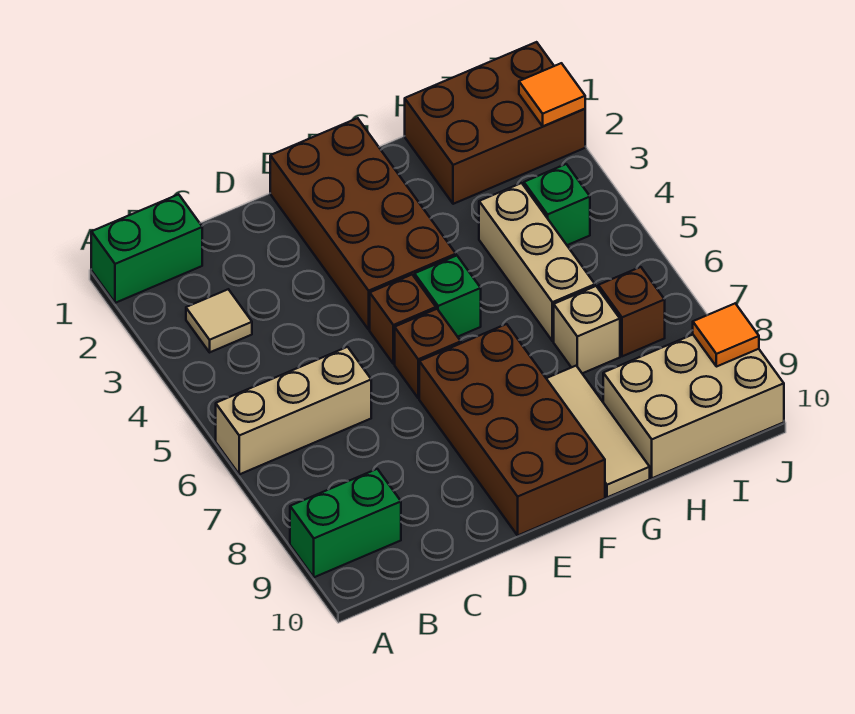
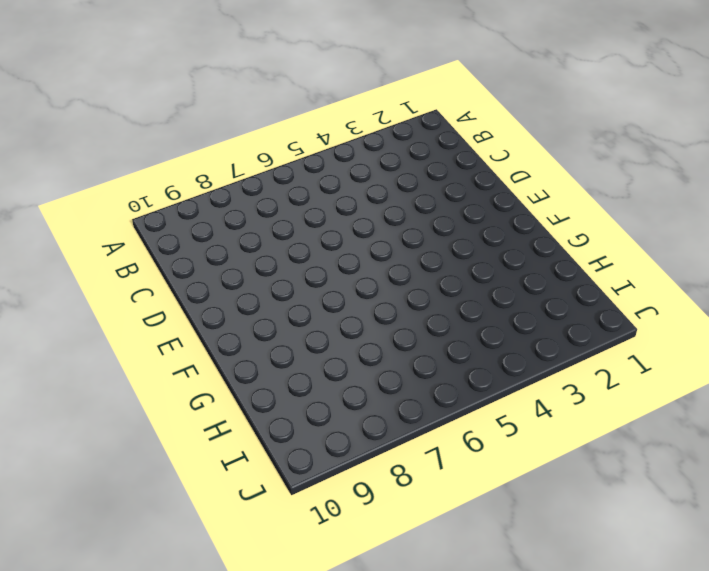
none -> green brick A1:B1 level 1
none -> tan brick A6:C6 level 1
none -> green brick A9:B9 level 1

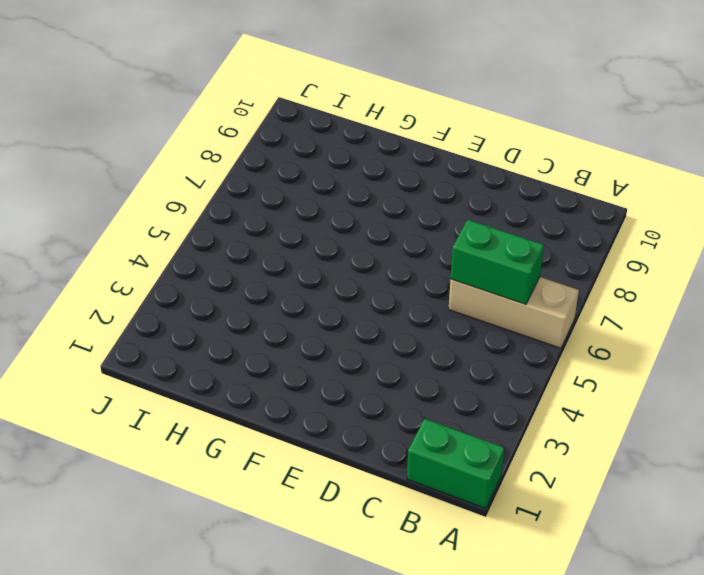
green brick B6:C6 level 2 -> green brick A9:B9 level 1
none -> tan tile B3 level 1
none -> brown brick E1:F4 level 1
none -> brown brick E5 level 1

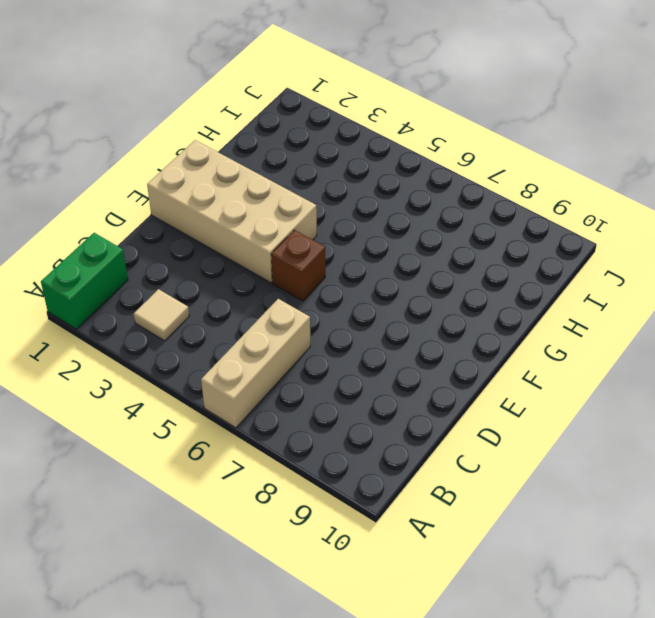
tan brick E1:F4 level 1 -> brown brick E1:F4 level 1
none -> green brick A9:B9 level 1
none -> brown brick E6 level 1
none -> brown brick E7:F10 level 1

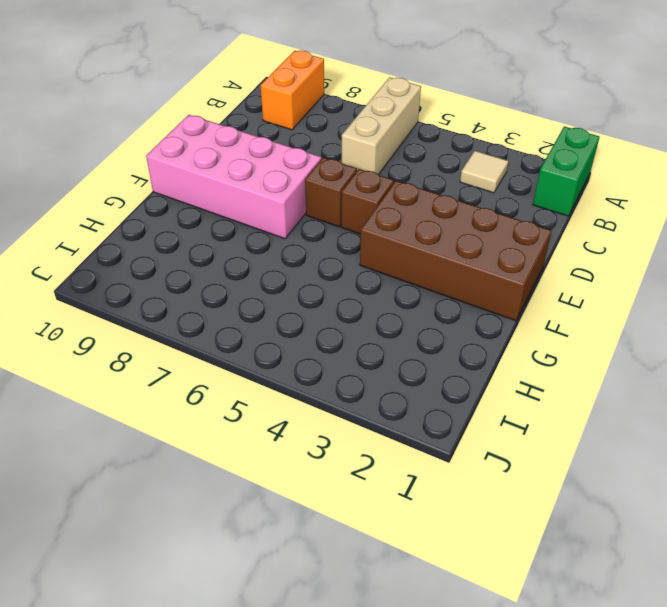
orange brick A9:B9 level 1 -> green brick A9:B9 level 1
pink brick E7:F10 level 1 -> brown brick E7:F10 level 1
none -> green brick F5 level 1
none -> tan tile G8:G10 level 1
none -> brown brick H1:J2 level 1

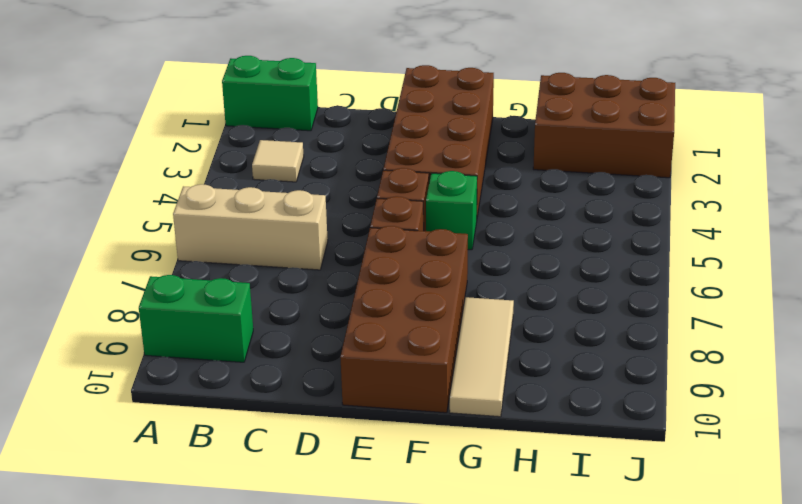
none -> tan brick H4:H6 level 1
none -> tan brick H7 level 1
none -> tan brick H9:J10 level 1

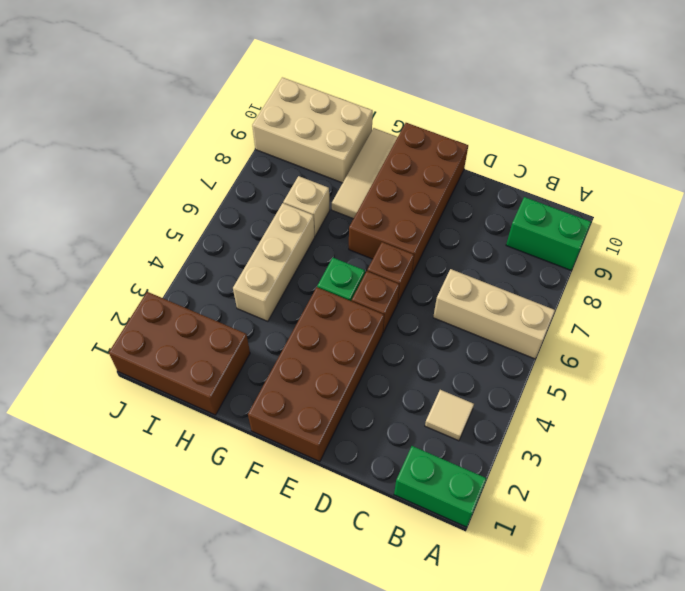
none -> green brick I4 level 1
none -> brown brick I7 level 1
none -> orange tile J2 level 2

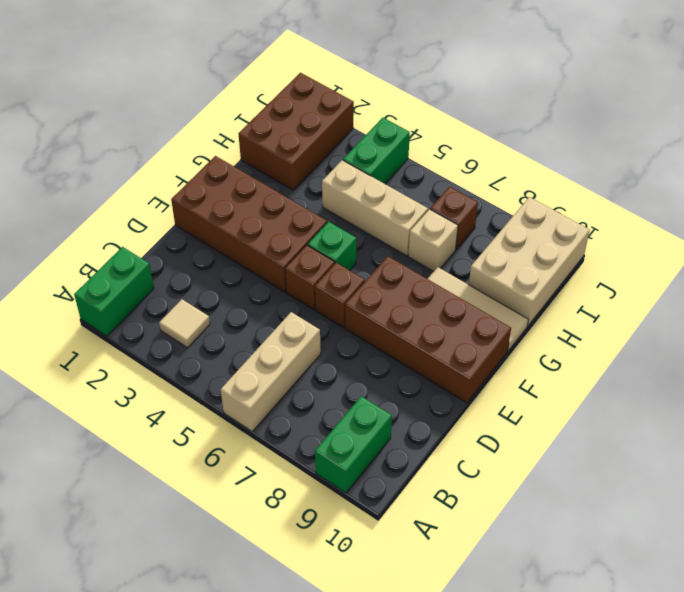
green brick I4:J4 level 1 -> green brick I4 level 1
none -> orange tile J2 level 2
none -> orange tile J9 level 2

